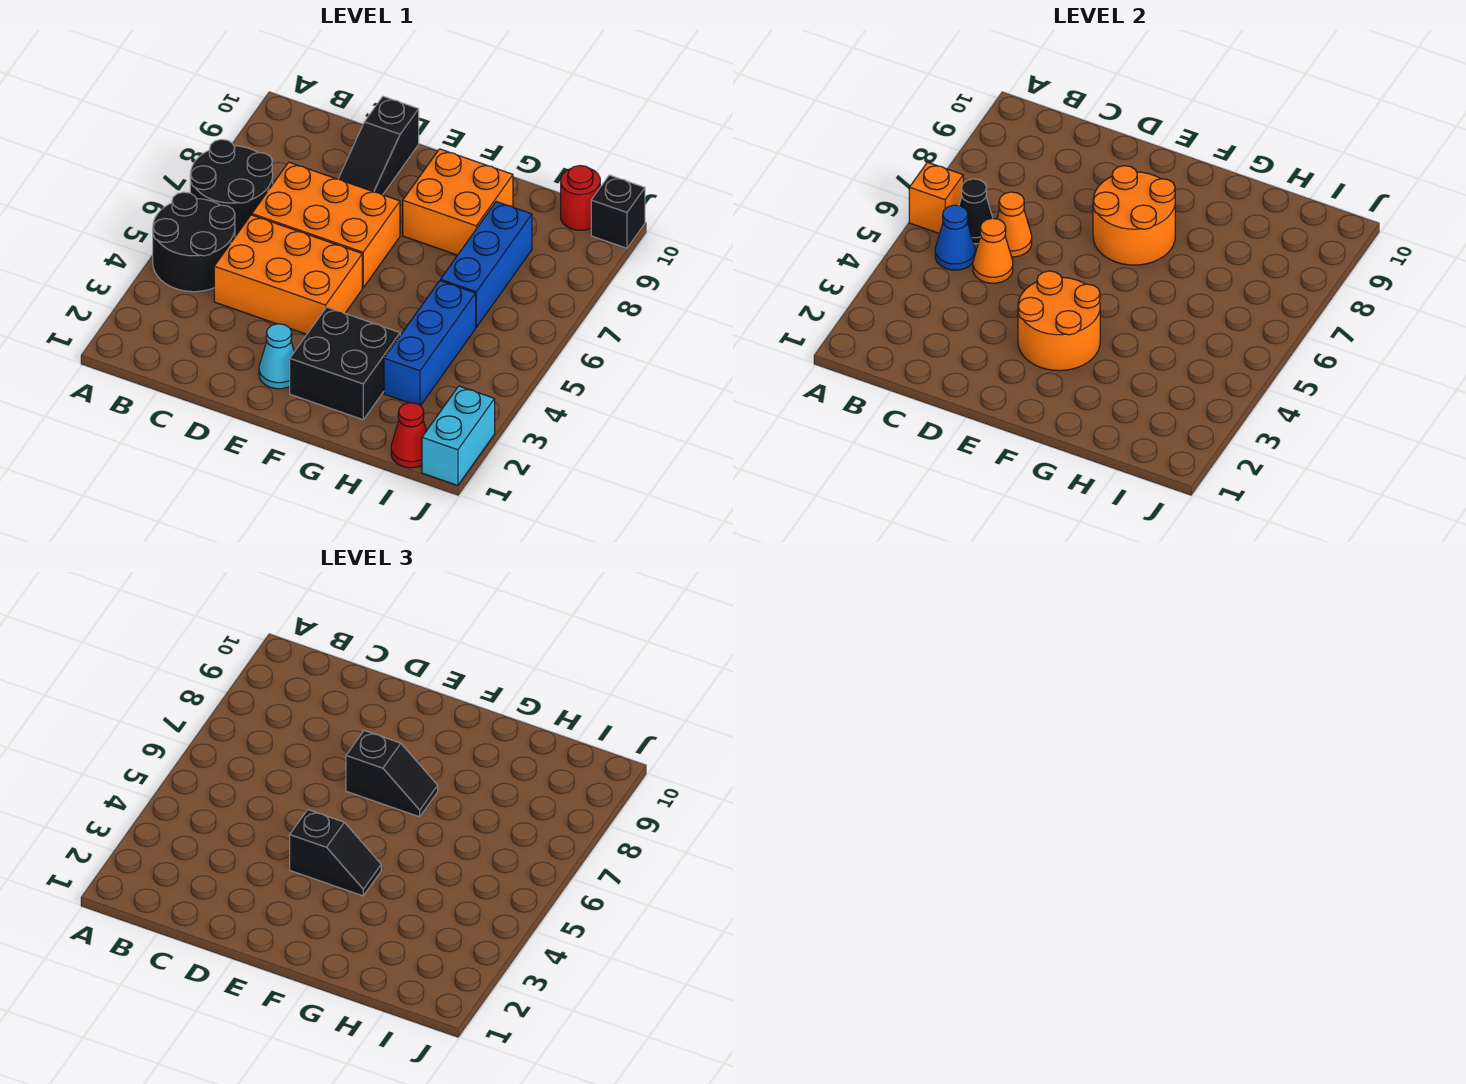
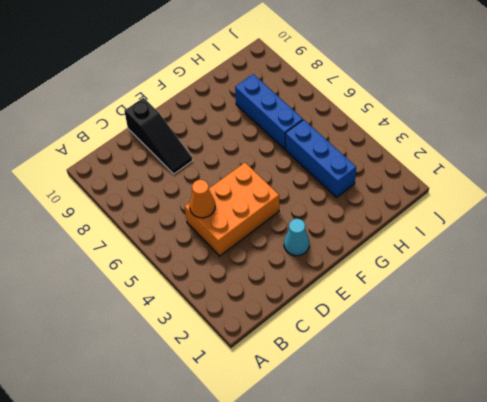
none -> black round brick A4:B5 level 1
none -> black round brick A6:B7 level 1
none -> orange brick C6:E7 level 1

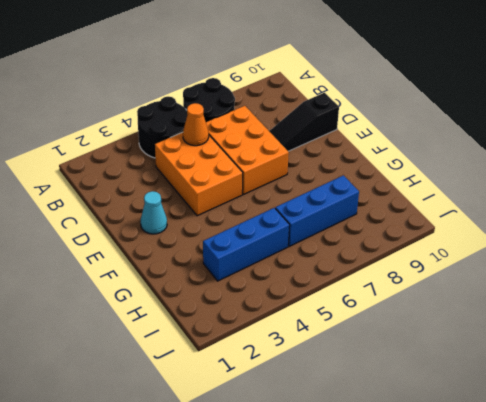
none -> black brick F2:G3 level 1
none -> orange brick F8:G9 level 1
none -> red cone I1 level 1

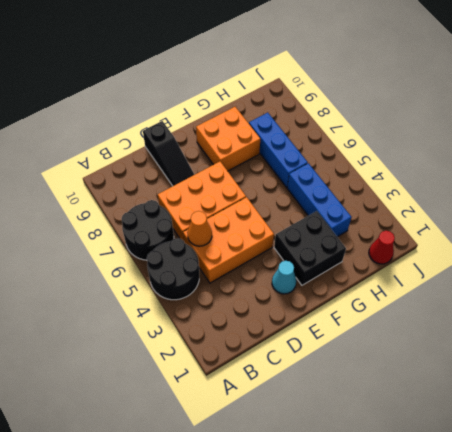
none -> red round brick I10 level 1
none -> cyan brick J1:J2 level 1
none -> black brick J10 level 1

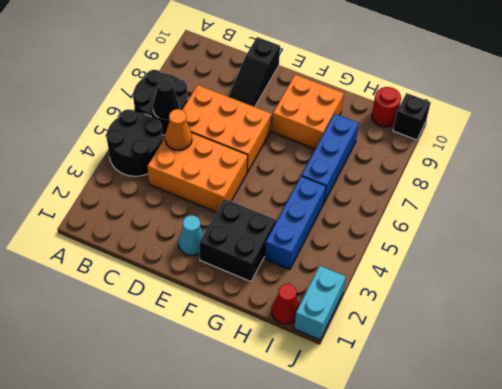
none -> orange brick A6 level 2
none -> blue cone B5 level 2
none -> orange cone C6 level 2

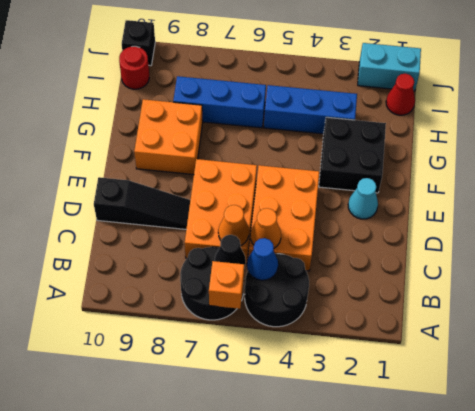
none -> orange round brick E3:F4 level 2
none -> orange round brick E7:F8 level 2
none -> black slope E4:F4 level 3 top E

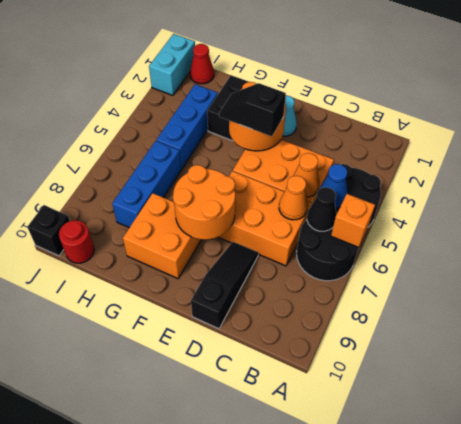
none -> black slope E7:F7 level 3 top E

